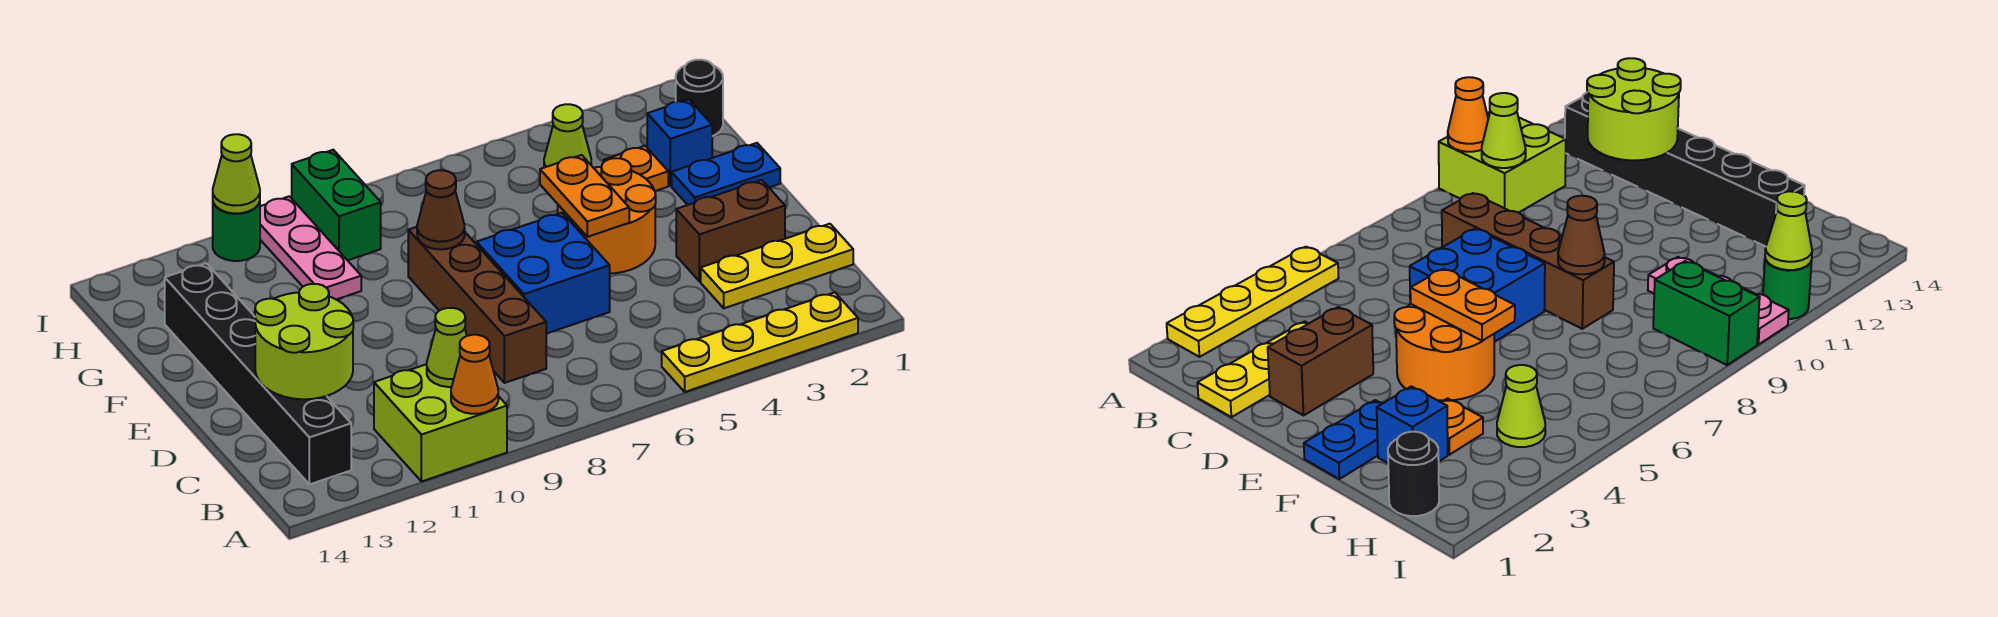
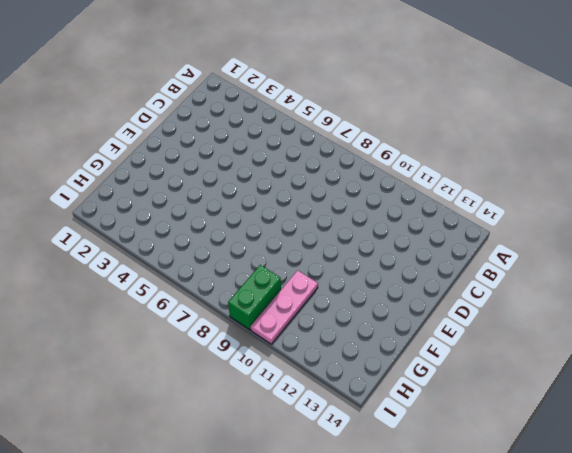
none -> yellow plate A2:A5 level 1
none -> lime brick A10:B11 level 1
none -> black brick B13:G13 level 1

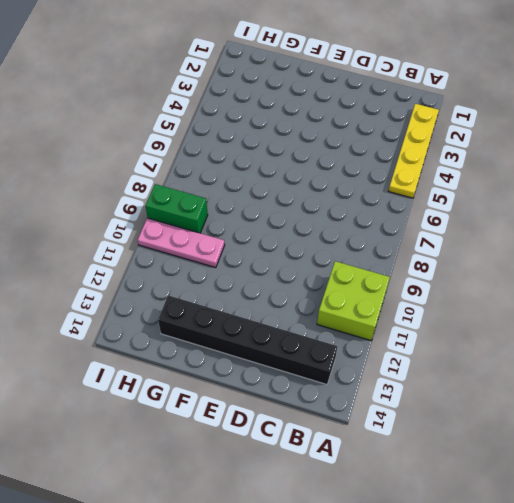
none -> yellow plate C1:C3 level 1
none -> brown brick C8:F8 level 1
none -> brown brick D2:D3 level 1

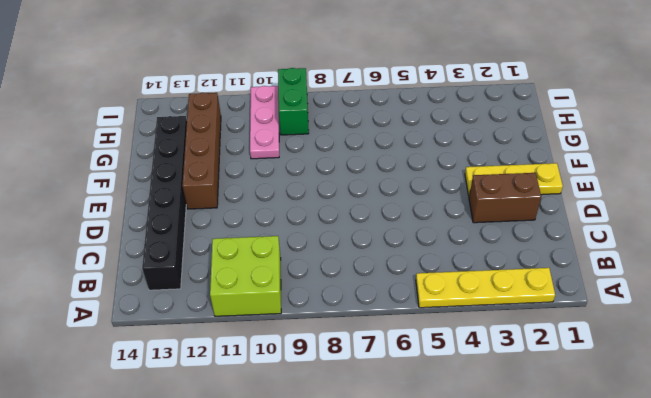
yellow plate E1:E3 level 1 -> yellow plate C1:C3 level 1
brown brick E12:H12 level 1 -> brown brick C8:F8 level 1
none -> blue brick D6:E7 level 1
none -> orange round brick E4:F5 level 1
none -> blue plate F1:F2 level 1

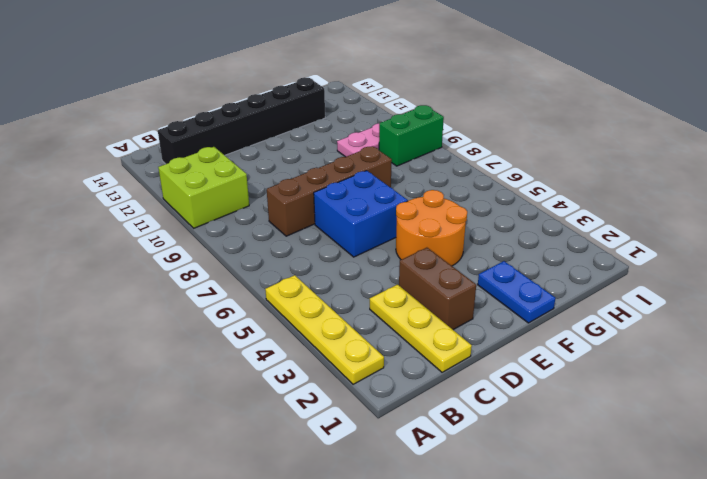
none -> blue brick G2 level 1
none -> orange plate G3 level 1
none -> black round brick H1 level 1

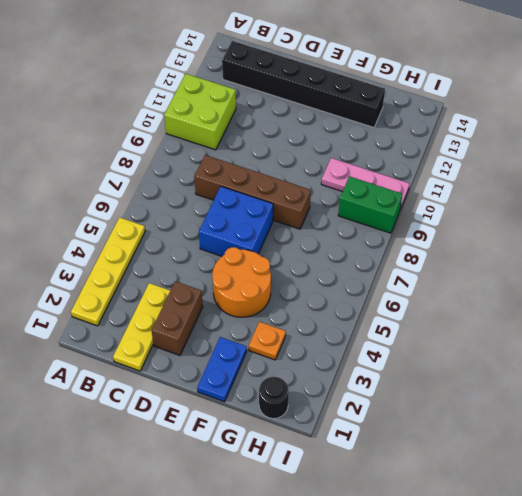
none -> blue brick G2 level 1
none -> lime cone H4 level 1
none -> green round brick I11 level 1

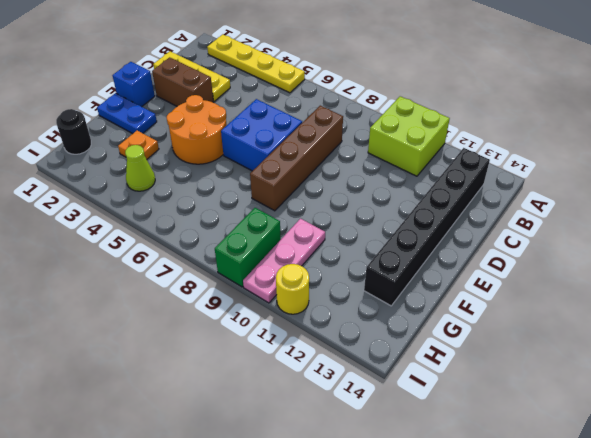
blue brick E1 level 1 -> blue brick G2 level 1
yellow round brick I11 level 1 -> green round brick I11 level 1
none -> orange cone A10 level 2
none -> lime cone B10 level 2
none -> lime round brick C12:D13 level 2

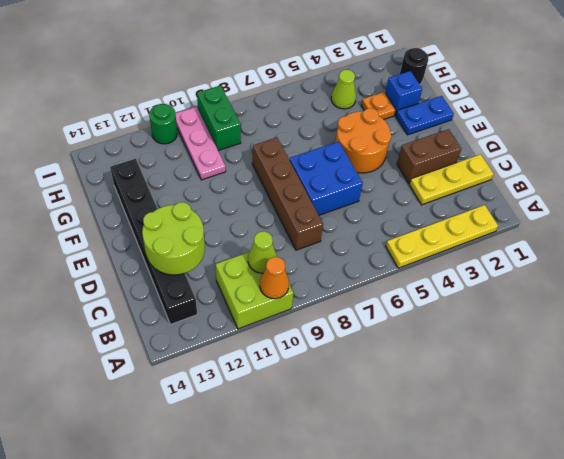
none -> orange plate E5:F5 level 2
none -> brown cone F8 level 2
none -> lime cone I11 level 2

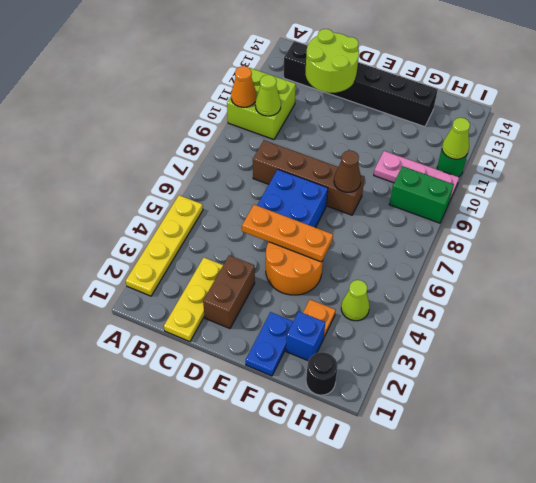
orange plate D5:F5 level 2 -> orange plate E5:F5 level 2

